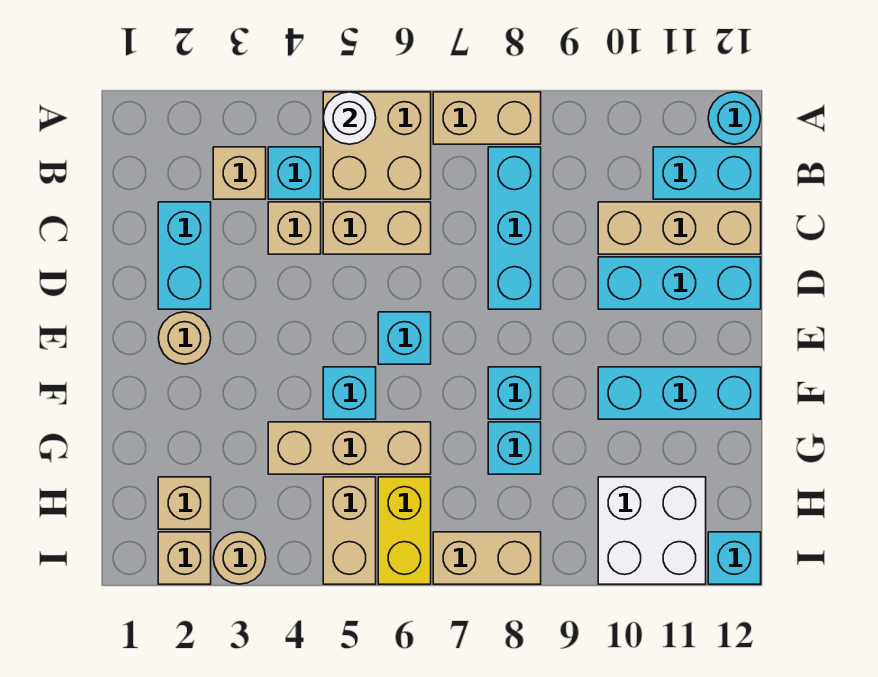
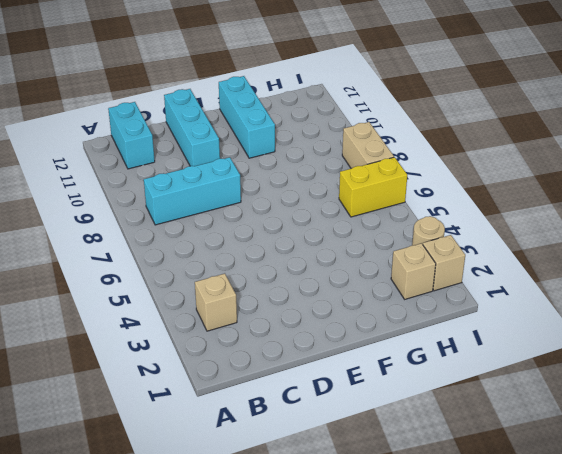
none -> tan brick A5:B6 level 1
none -> tan brick A7:A8 level 1
none -> cyan round brick A12 level 1

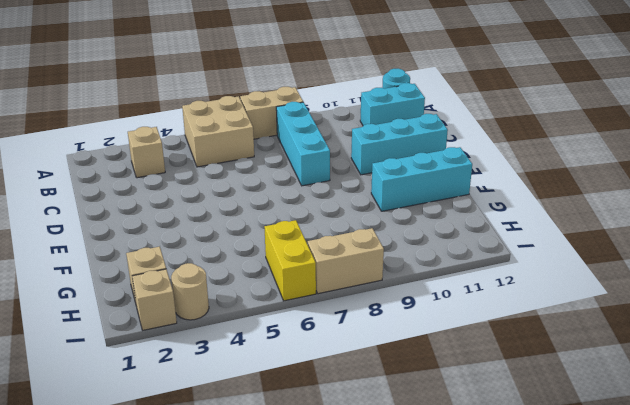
none -> cyan brick B4 level 1
none -> cyan brick C2:D2 level 1
none -> tan brick C4 level 1

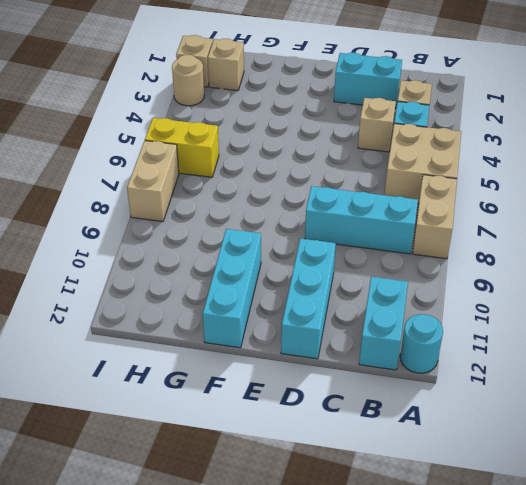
none -> tan brick C5:C6 level 1
none -> tan brick C10:C12 level 1
none -> tan round brick E2 level 1

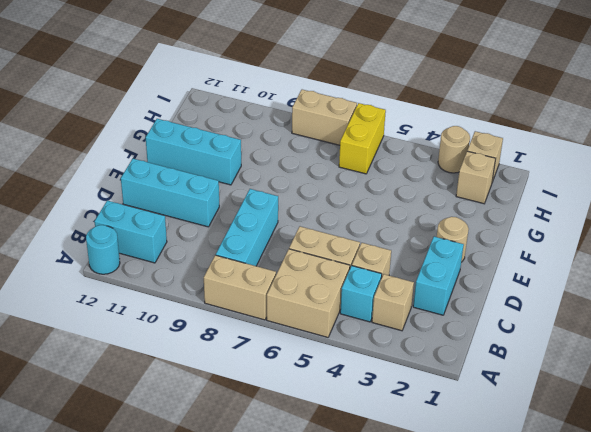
none -> tan brick C10:C12 level 1
none -> cyan brick E6 level 1
none -> cyan brick F5 level 1

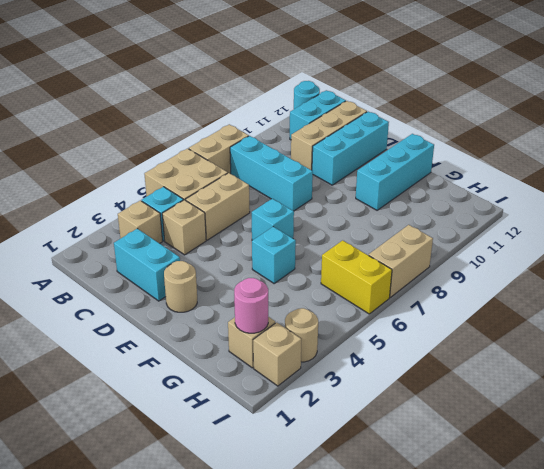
pink round brick H2 level 2 -> none
none -> cyan brick F8 level 1
none -> tan brick G4:G6 level 1
none -> cyan brick G8 level 1

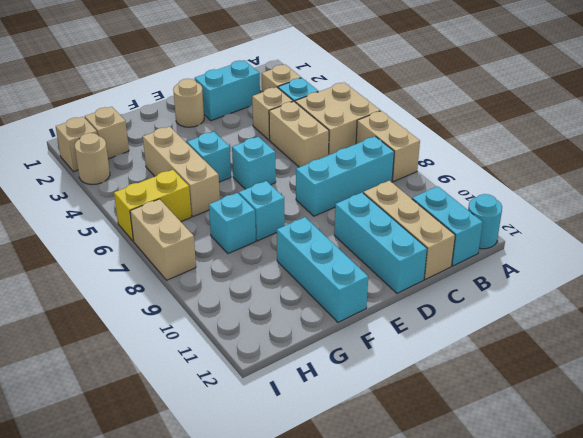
none -> tan brick H5:I5 level 1
none -> white brick H10:I11 level 1
none -> cyan brick I12 level 1

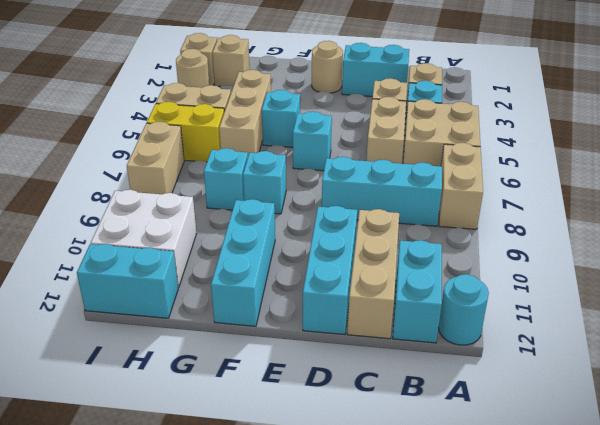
cyan brick H12:I12 level 1 -> cyan brick I12 level 1
none -> white round brick A5 level 2

